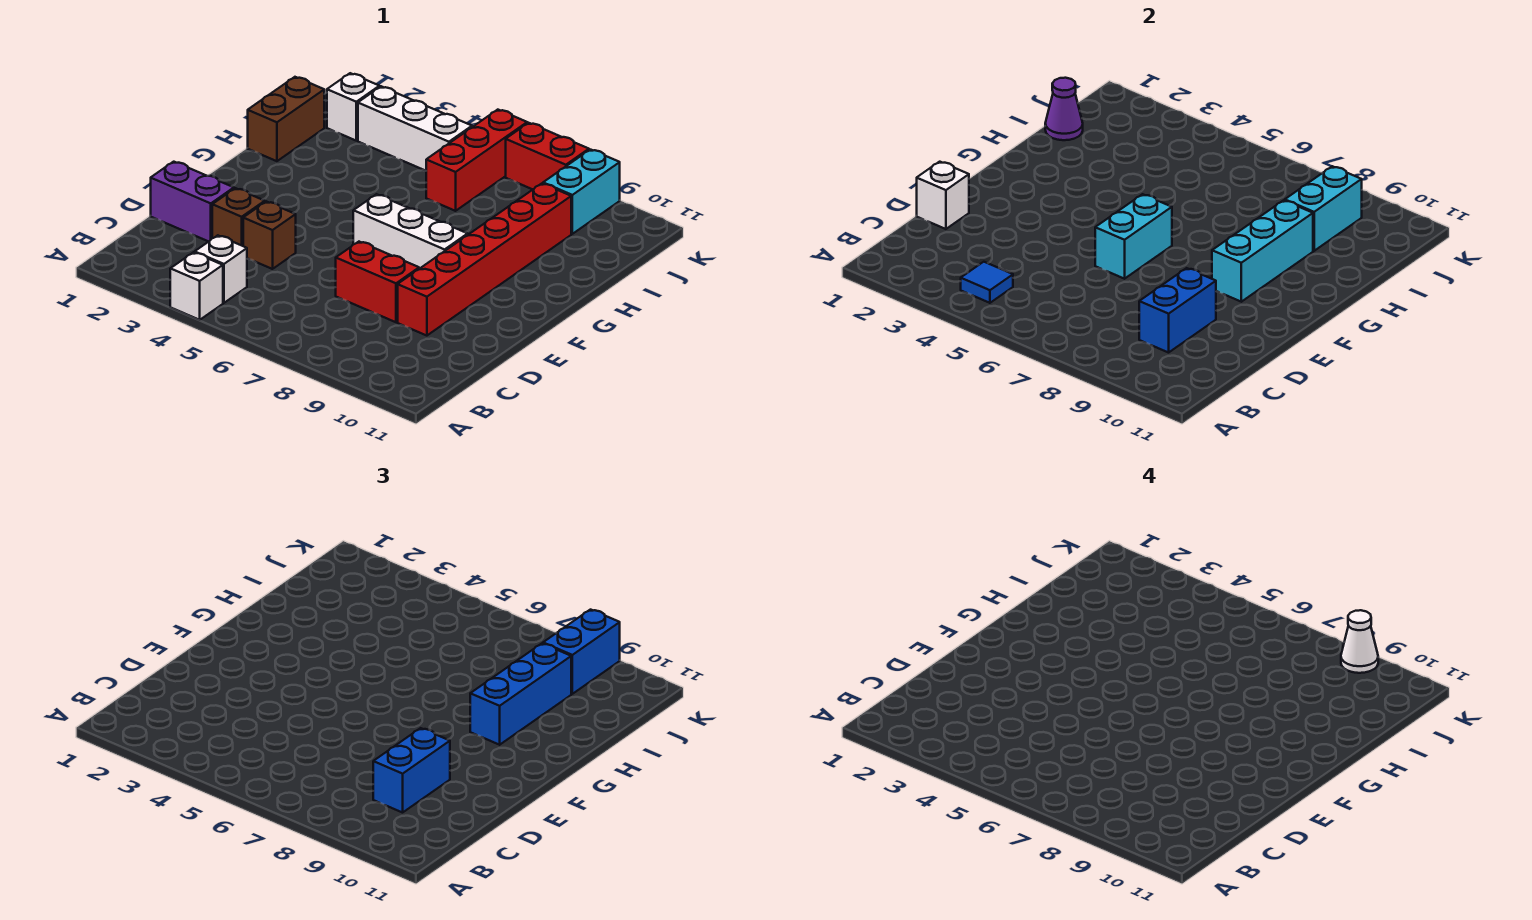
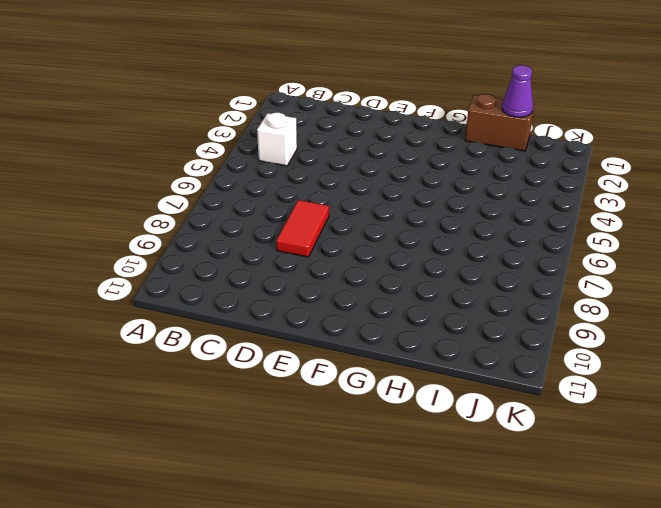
red tile D7:D8 level 1 -> red brick D7:D8 level 1
none -> white brick A4 level 1
none -> purple brick D1:D2 level 1
none -> brown brick D3 level 1

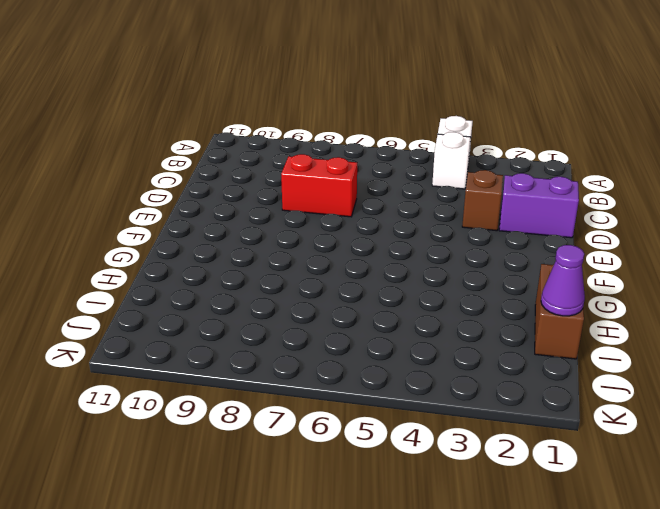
none -> brown brick D4 level 1
none -> red brick D9:I9 level 1
none -> white brick F6:F8 level 1

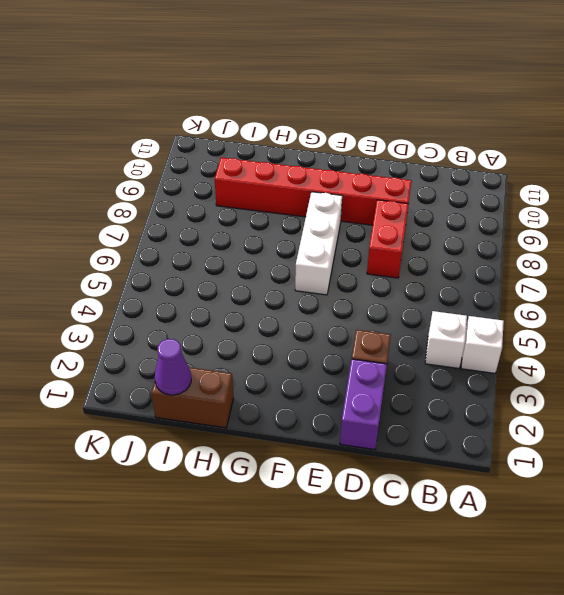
none -> brown brick D4 level 1
none -> red brick I6:K6 level 1
none -> white brick J2 level 1

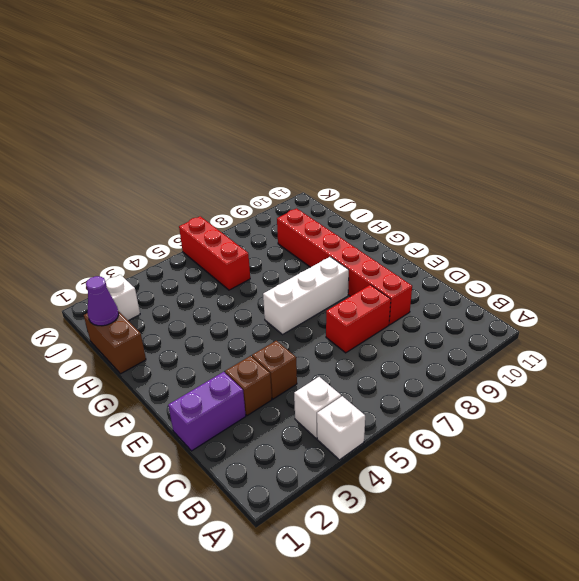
none -> white brick J3:J5 level 1
none -> cyan brick J9:K9 level 1
none -> red brick K7:K8 level 1

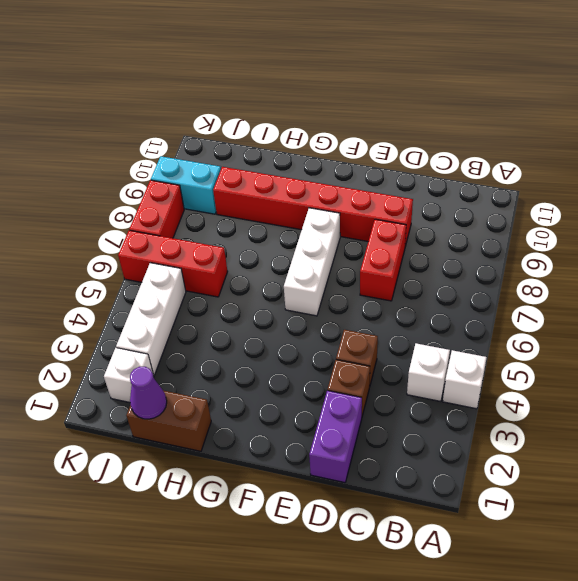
none -> blue tile B4 level 2
none -> blue brick C9:D9 level 2
none -> white brick D1 level 2

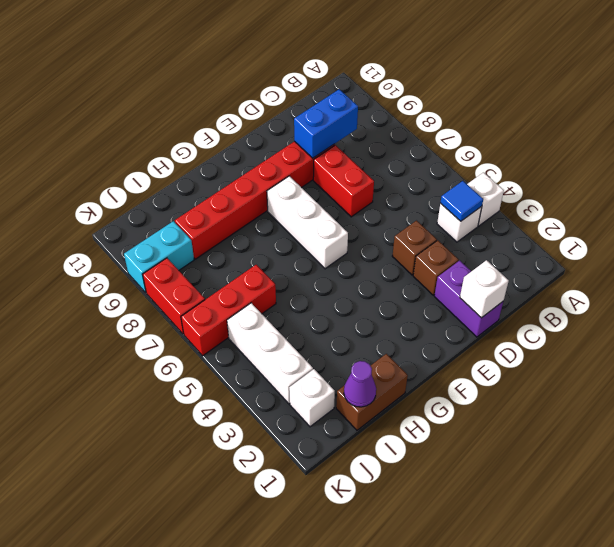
none -> cyan brick E6:F6 level 2
none -> cyan brick F9:H9 level 2
none -> cyan brick I9:J9 level 2

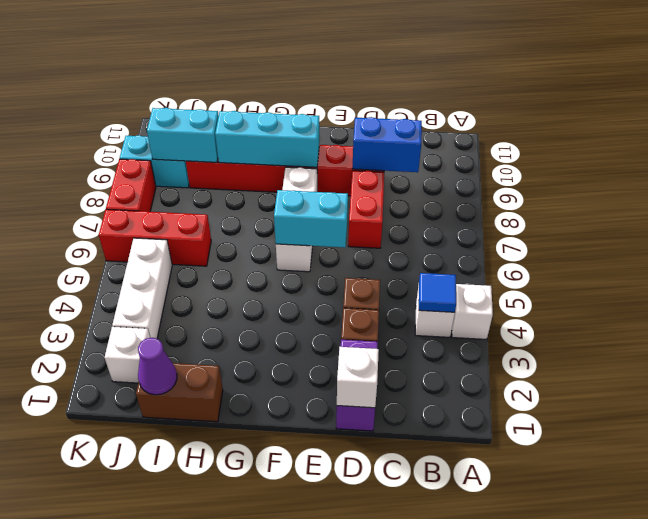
none -> blue brick C9:D9 level 3
none -> blue brick G9:I9 level 3
none -> blue brick J9:K9 level 3

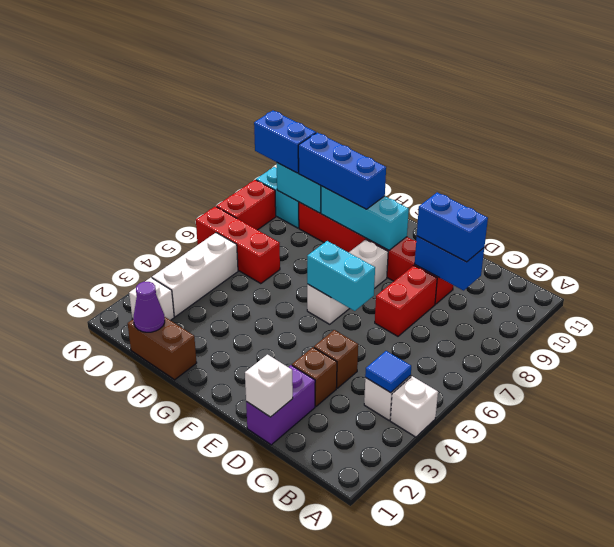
none -> white cone K9 level 4

